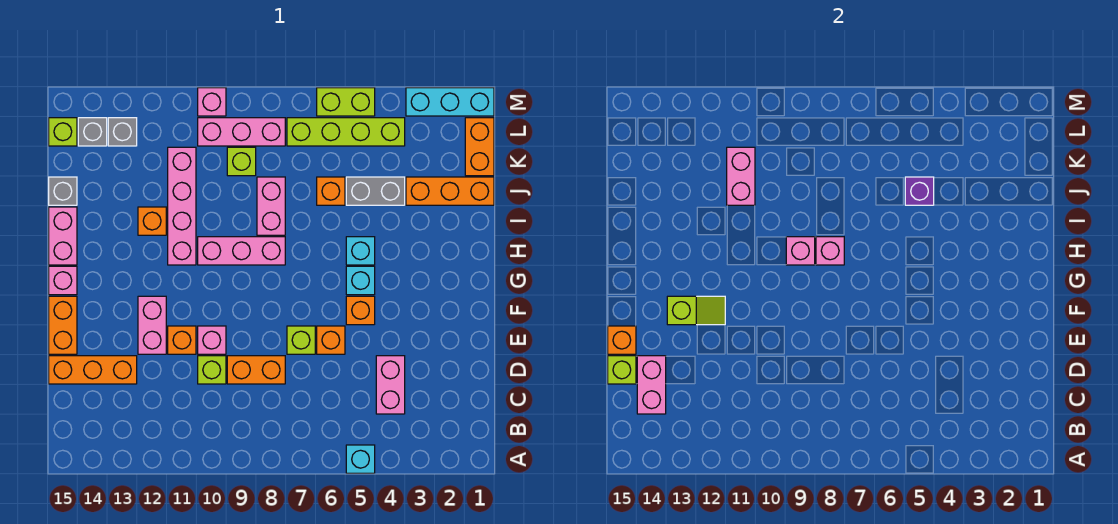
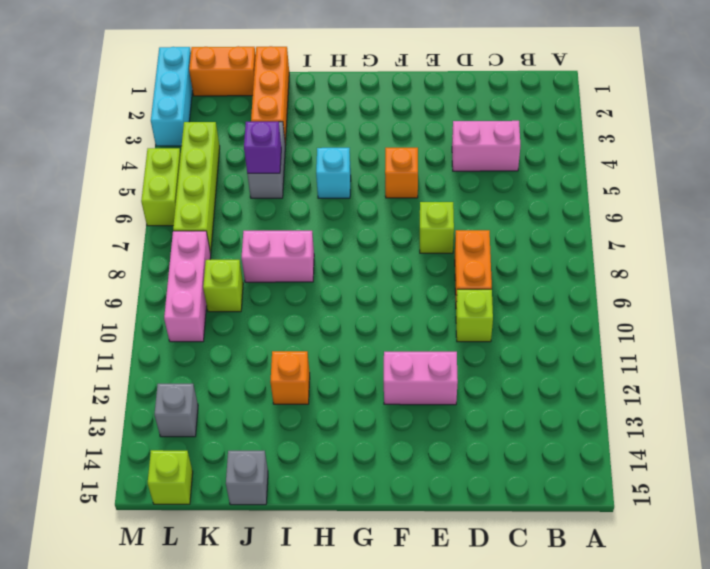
none -> cyan brick A5 level 1
none -> orange brick D13:D15 level 1
none -> orange brick E6 level 1
none -> pink brick E10 level 1

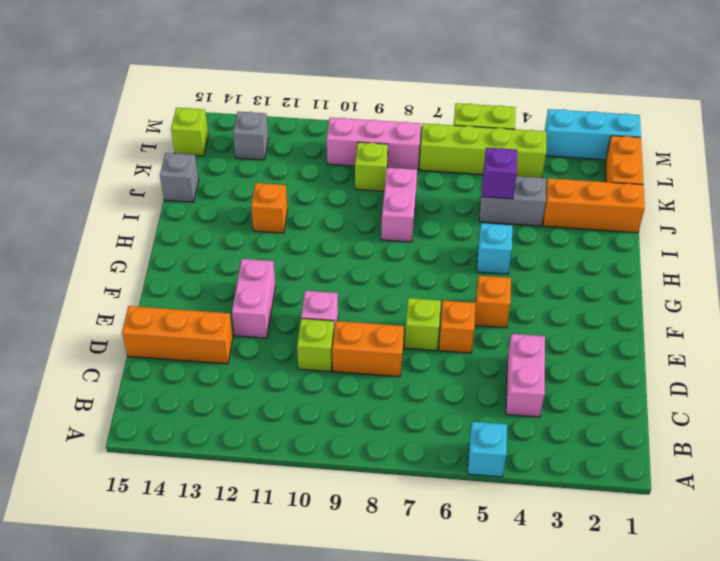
none -> orange brick E11 level 1
none -> orange brick E15:F15 level 1
none -> cyan brick G5 level 1
none -> pink brick G15 level 1

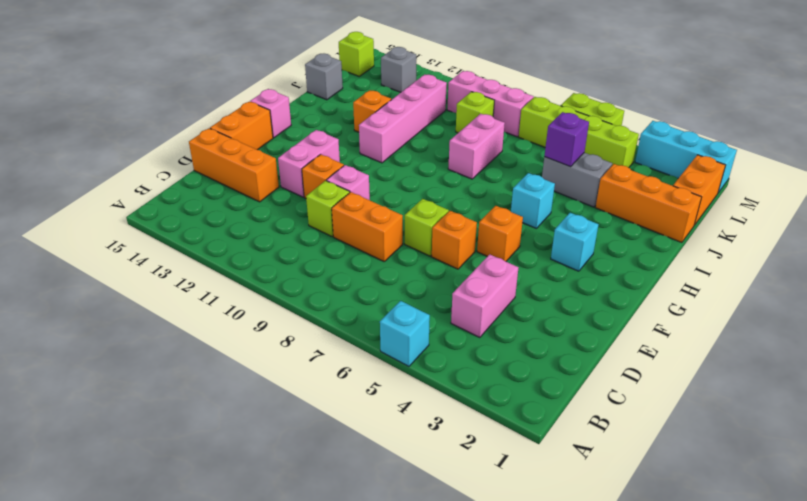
cyan brick G3 level 1 -> cyan brick G5 level 1
none -> pink brick H8:H10 level 1
none -> pink brick H15:I15 level 1
none -> orange brick J6 level 1
none -> grey brick L14 level 1

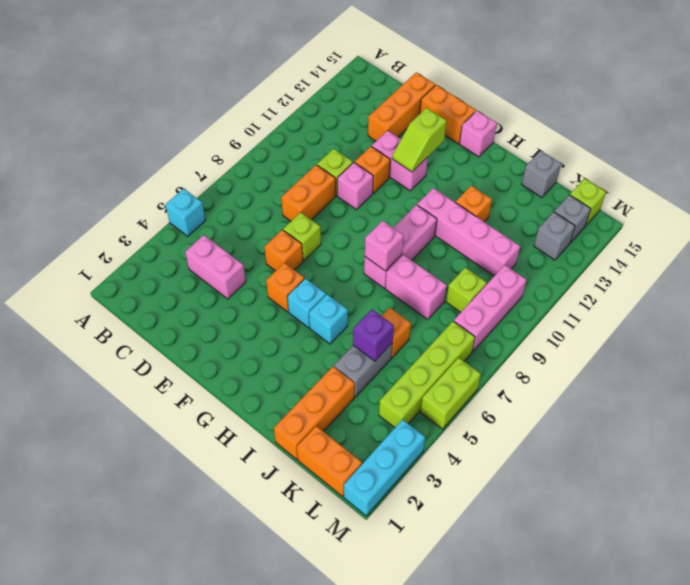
none -> pink brick H15:I15 level 1
none -> pink brick M10 level 1
none -> pink brick C14:D14 level 2
none -> lime brick D15 level 2

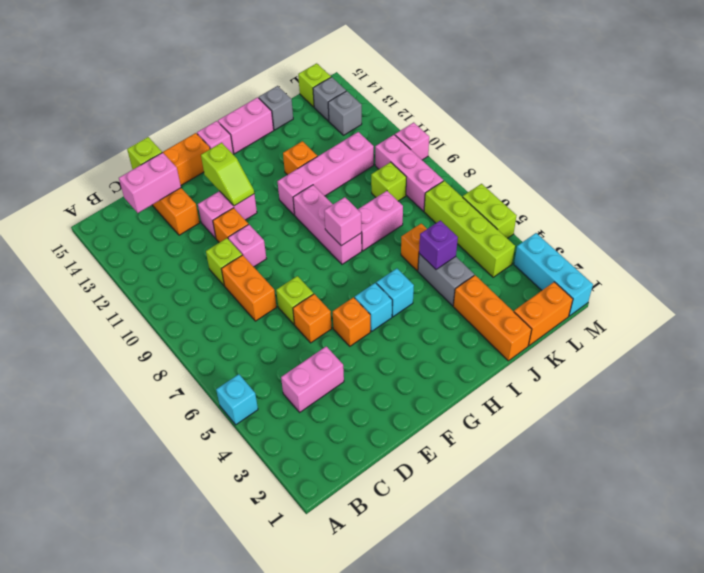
none -> orange brick E15 level 2
none -> pink brick H9 level 2
none -> pink brick J11:K11 level 2

